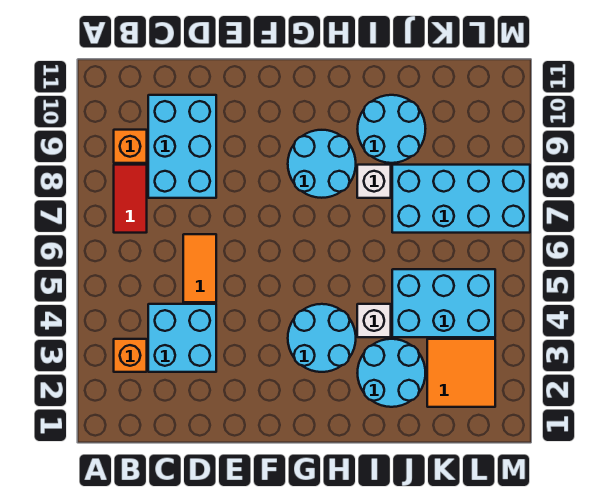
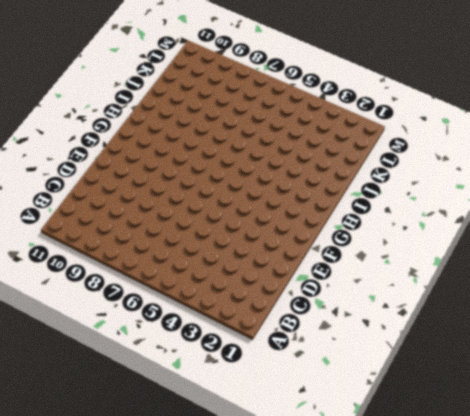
none -> orange brick B3 level 1
none -> red tile B7:B8 level 1
none -> orange brick B9 level 1

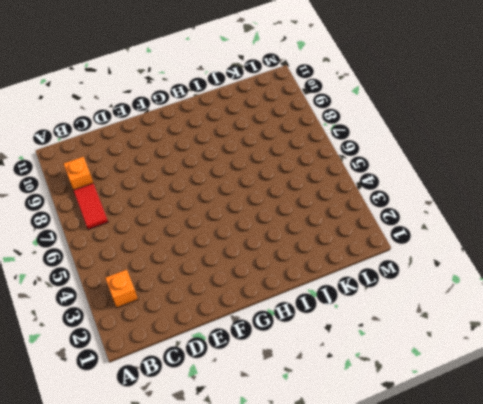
none -> cyan brick C3:D4 level 1
none -> cyan brick C8:D10 level 1
none -> orange tile D5:D6 level 1

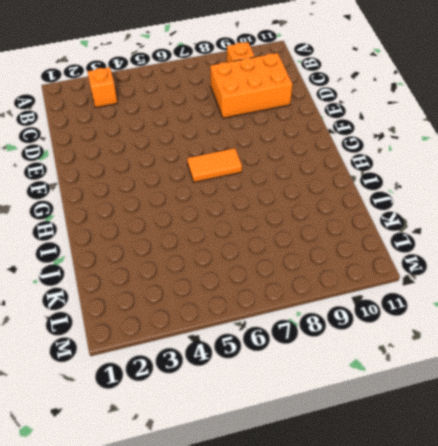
orange brick C8:D10 level 1 -> cyan brick C8:D10 level 1
orange tile G6:G7 level 1 -> orange tile D5:D6 level 1
none -> red tile B7:B8 level 1
none -> cyan brick C3:D4 level 1
none -> cyan round brick G3:H4 level 1

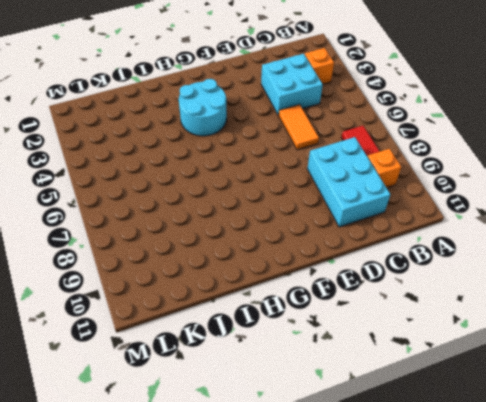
none -> cyan round brick G8:H9 level 1
none -> cyan round brick I2:J3 level 1
none -> white brick I4 level 1

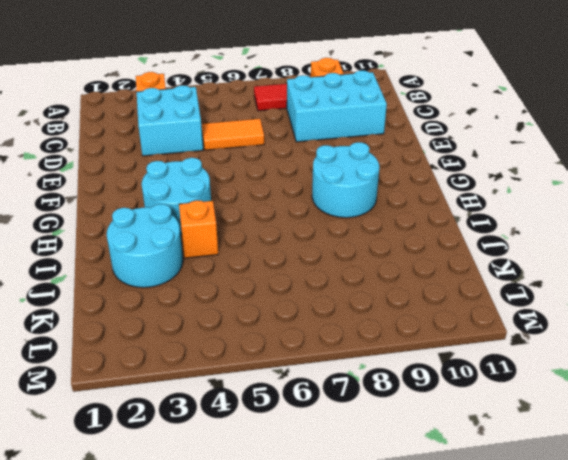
orange brick I4 level 1 -> white brick I4 level 1
none -> white brick I8 level 1
none -> cyan round brick I9:J10 level 1
none -> cyan brick J4:L5 level 1

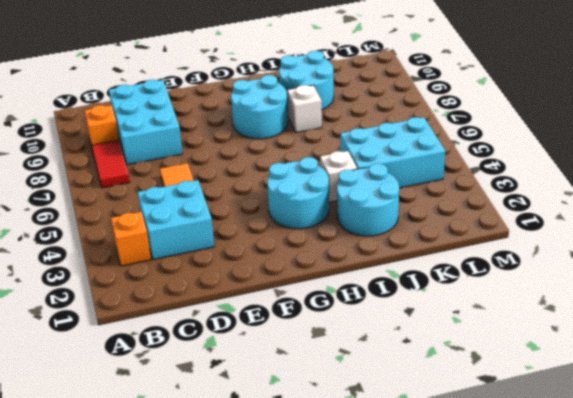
none -> cyan brick J7:M8 level 1
none -> orange tile K2:L3 level 1

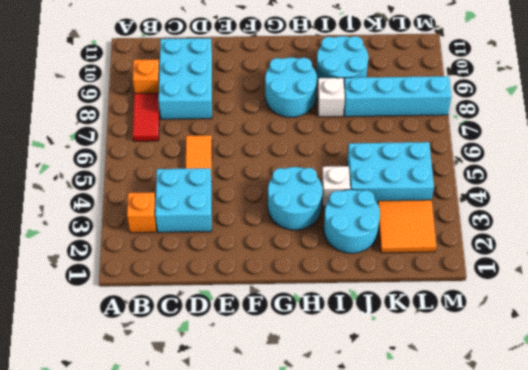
cyan brick J8:M8 level 1 -> cyan brick J7:M8 level 1

